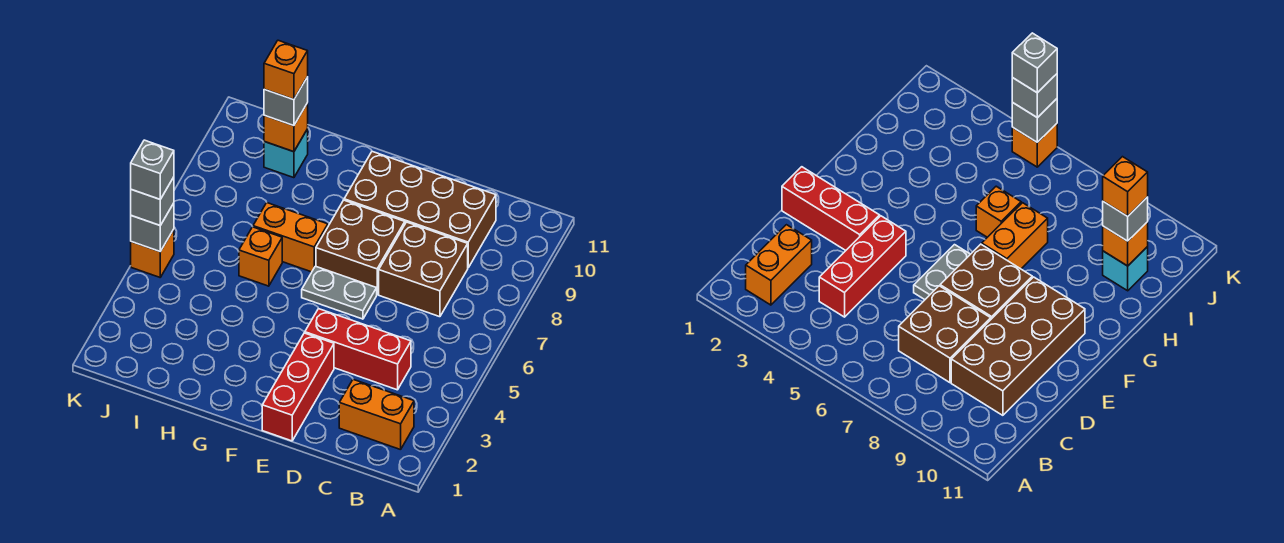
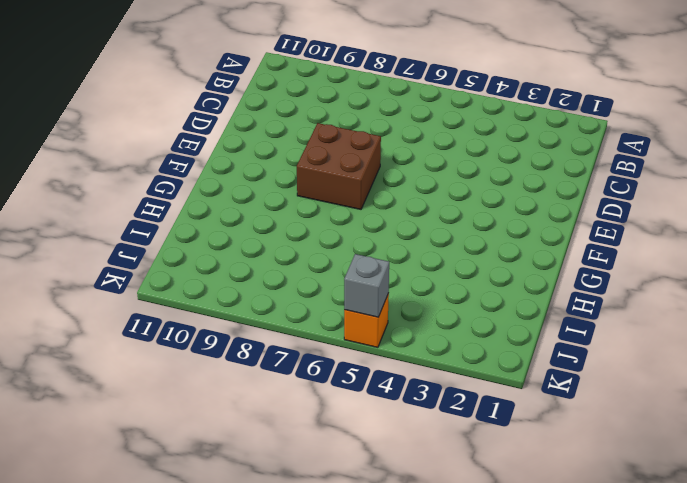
none -> orange brick B2:C2 level 1
none -> red brick C4:E4 level 1
none -> brown brick C7:D8 level 1

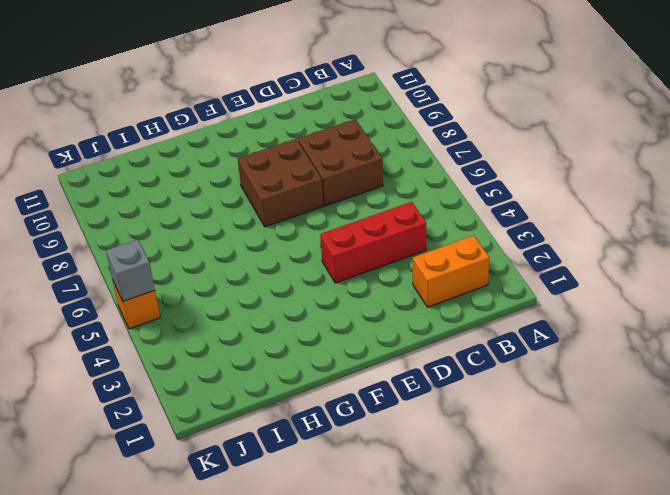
none -> brown brick C9:F10 level 1
none -> red brick E1:E3 level 1
none -> grey plate E6:F6 level 1

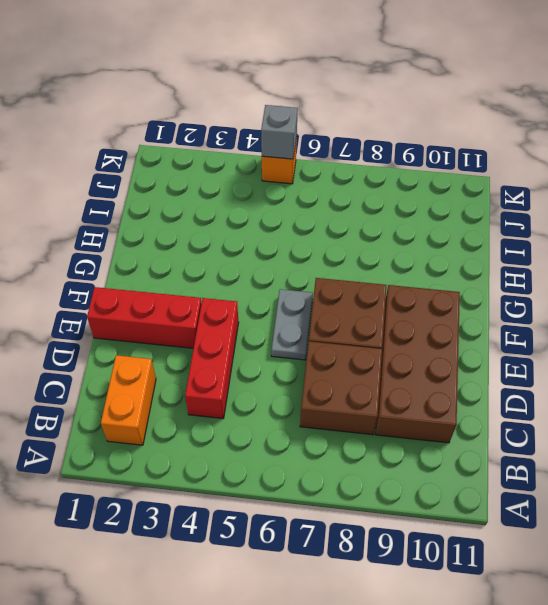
none -> orange brick G7:H7 level 1
none -> orange brick H6 level 1
none -> cyan brick I10 level 1

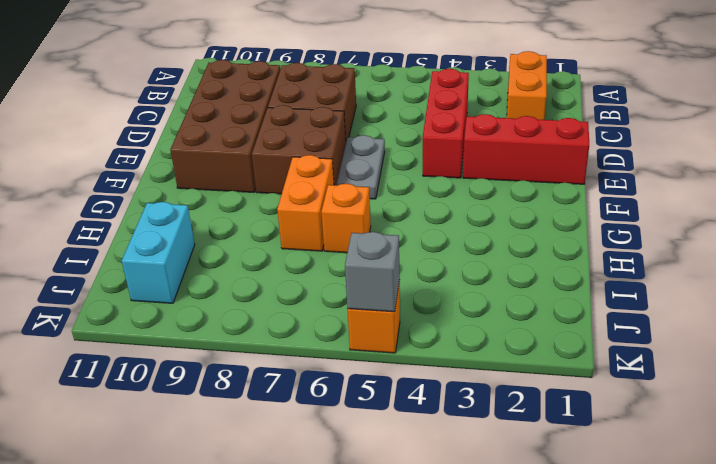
cyan brick I10:J10 level 1 -> cyan brick I10 level 1
none -> orange brick I10 level 2
none -> grey brick I10 level 3
none -> grey brick K5 level 3

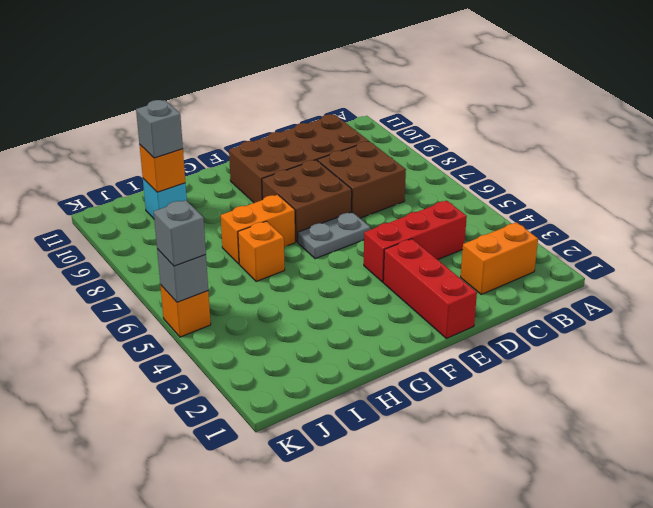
none -> orange brick I10 level 4
none -> grey brick K5 level 4

